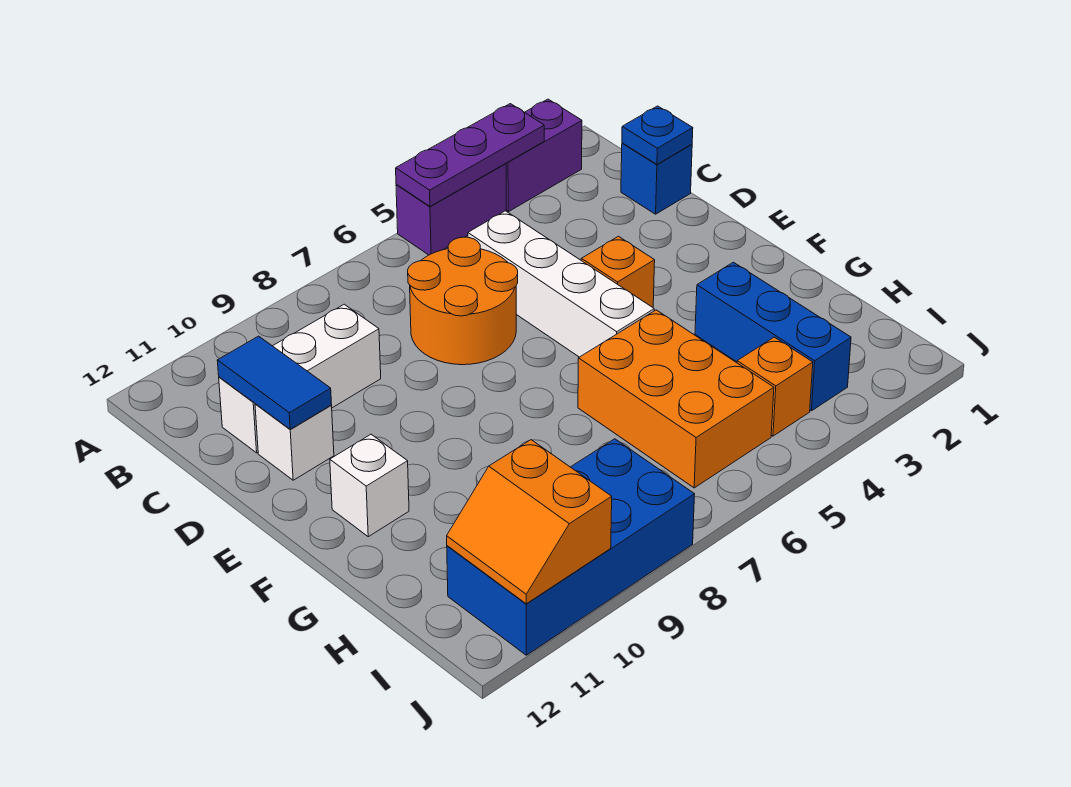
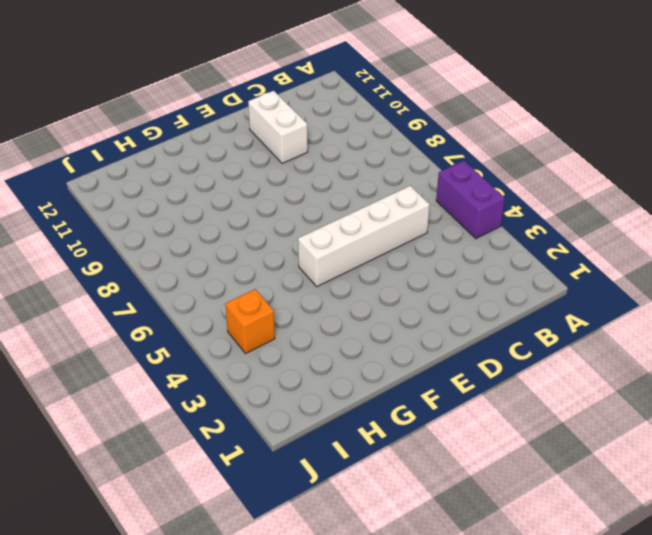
white brick D10:D11 level 1 -> white brick D11 level 1
none -> purple brick A2:A3 level 1
none -> blue brick C1 level 1
none -> orange round brick C6:D7 level 1

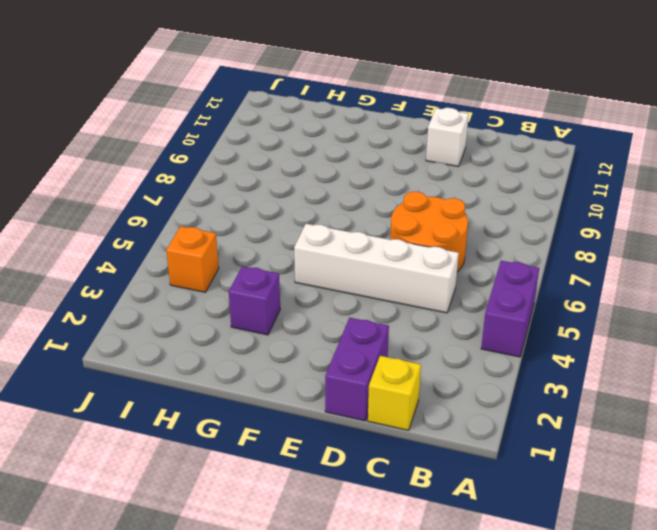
yellow brick C1 level 1 -> blue brick C1 level 1
purple brick D1:D2 level 1 -> purple brick A2:A3 level 1
purple brick G3 level 1 -> blue brick G3:I3 level 1
none -> white brick C9:C11 level 1
none -> orange brick E4 level 1
none -> white brick F11 level 1

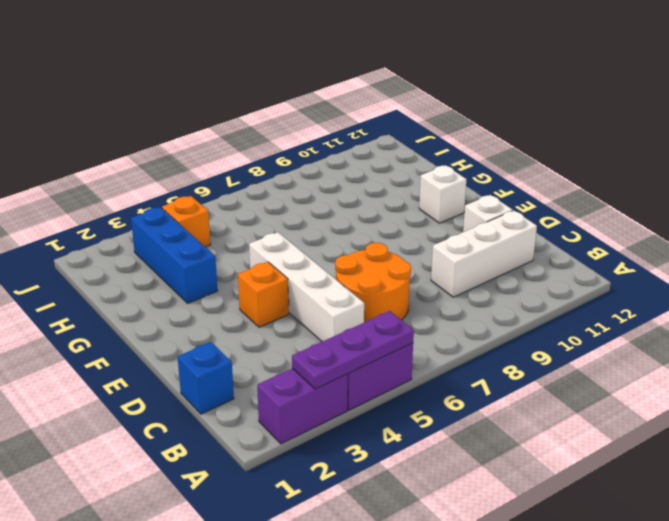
none -> orange brick G5:I6 level 1
none -> blue brick I8:J11 level 1
none -> blue plate C1 level 2

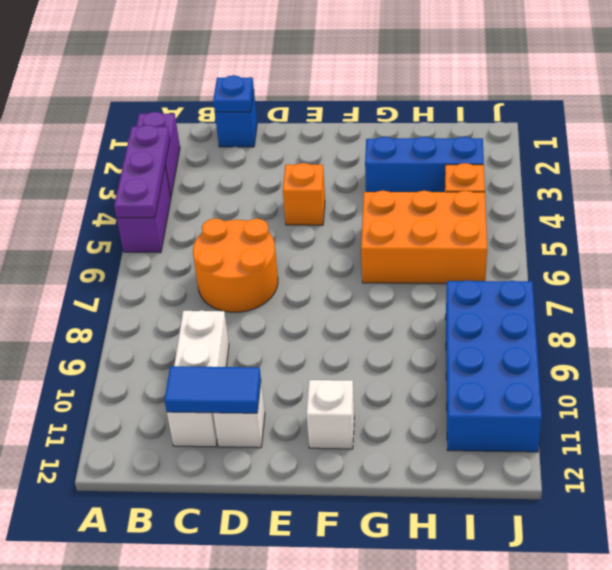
none -> white brick C5:F5 level 1
none -> orange slope I10:J11 level 2 top 10

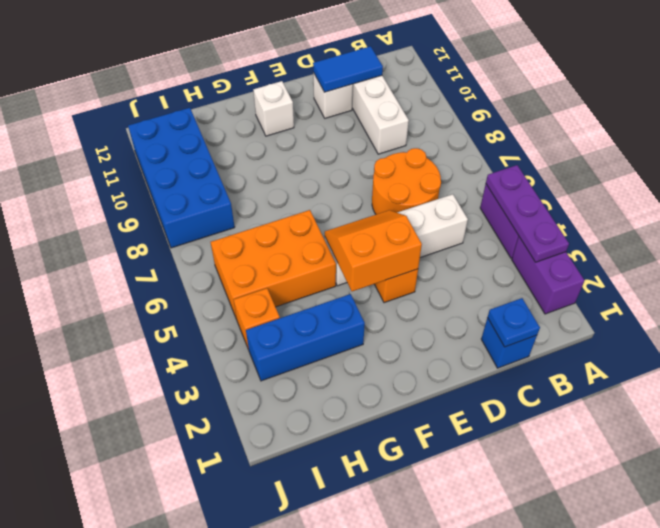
orange slope E4:F5 level 2 top 4 -> orange slope I10:J11 level 2 top 10

